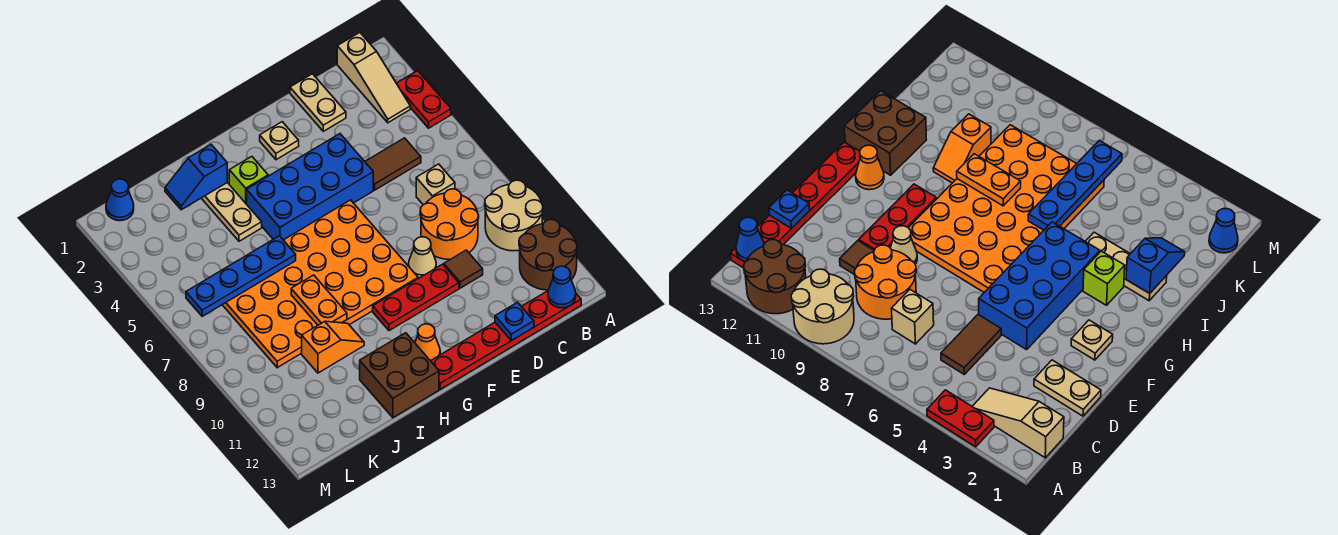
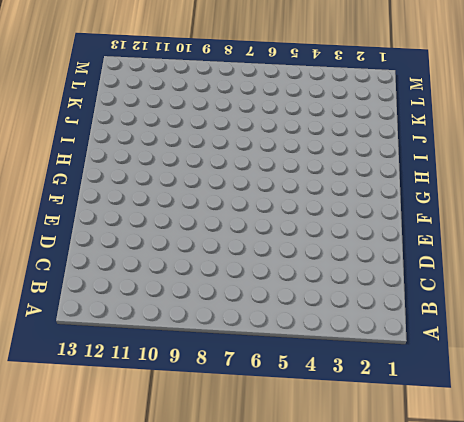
none -> red plate A3:A4 level 1
none -> tan round brick A9:B10 level 1
none -> brown round brick A11:B12 level 1

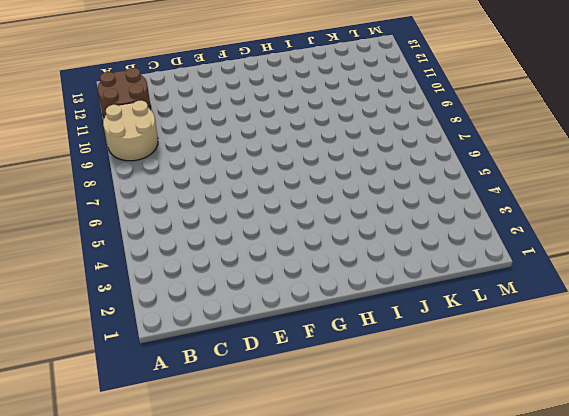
none -> red plate A3:A4 level 1
none -> tan slope B1:B3 level 1 top 1
none -> red plate B13:G13 level 1

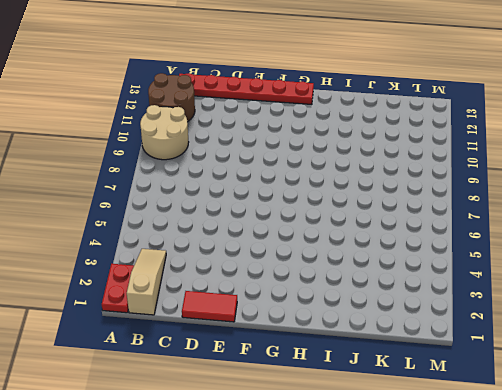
red plate A1:A2 level 1 -> red plate A3:A4 level 1
red tile D1:E1 level 1 -> tan plate D1:D2 level 1
none -> brown tile C5:D5 level 1
none -> tan brick C7 level 1
none -> orange round brick C8:D9 level 1

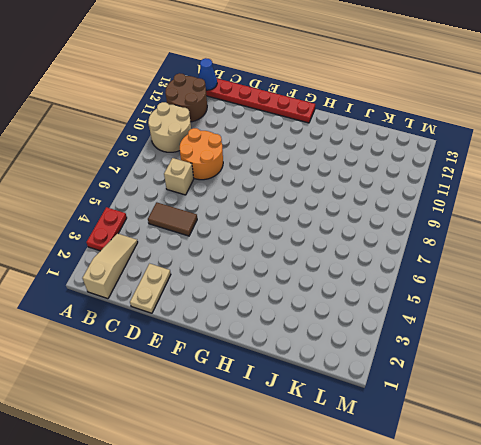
none -> brown tile D10 level 1
none -> blue brick E4:H5 level 1
none -> tan cone E9 level 1

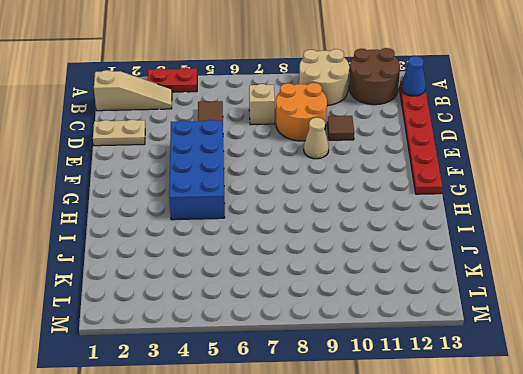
none -> red plate E10:G10 level 1
none -> tan plate F2 level 1
none -> orange plate F6:K9 level 1

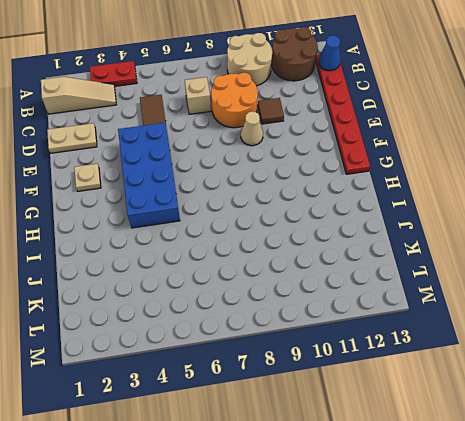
none -> red plate E10:G10 level 1
none -> orange plate F6:K9 level 1
none -> orange cone G12 level 1

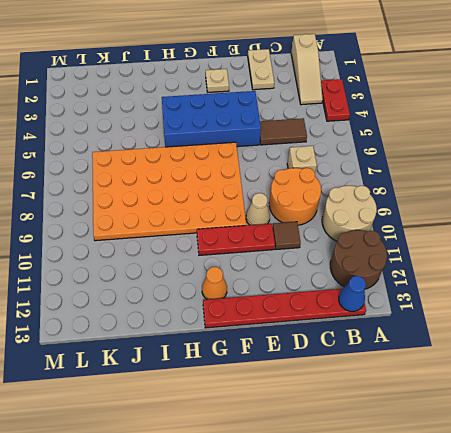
none -> lime brick H3 level 1
none -> brown brick H12:I13 level 1
none -> tan plate I2:I4 level 1

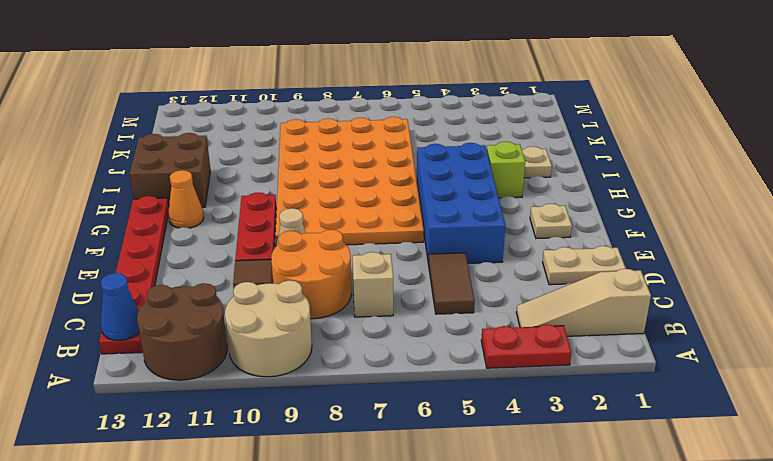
none -> orange slope I10:J10 level 1 top J
none -> blue cone L1 level 1
none -> blue plate D13 level 2

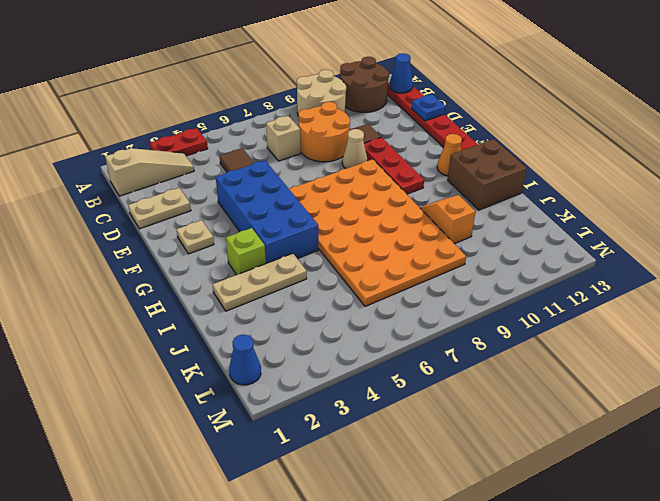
none -> blue slope I2:J2 level 2 top I
none -> blue plate I6:L6 level 2
none -> orange plate I8:I9 level 2

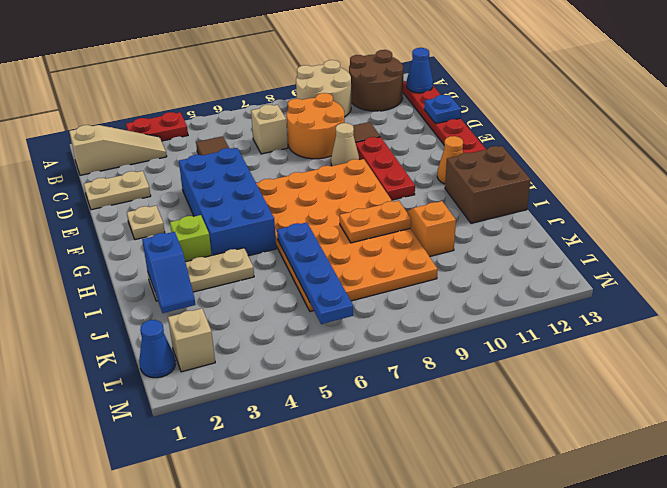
tan brick L2 level 1 -> none

